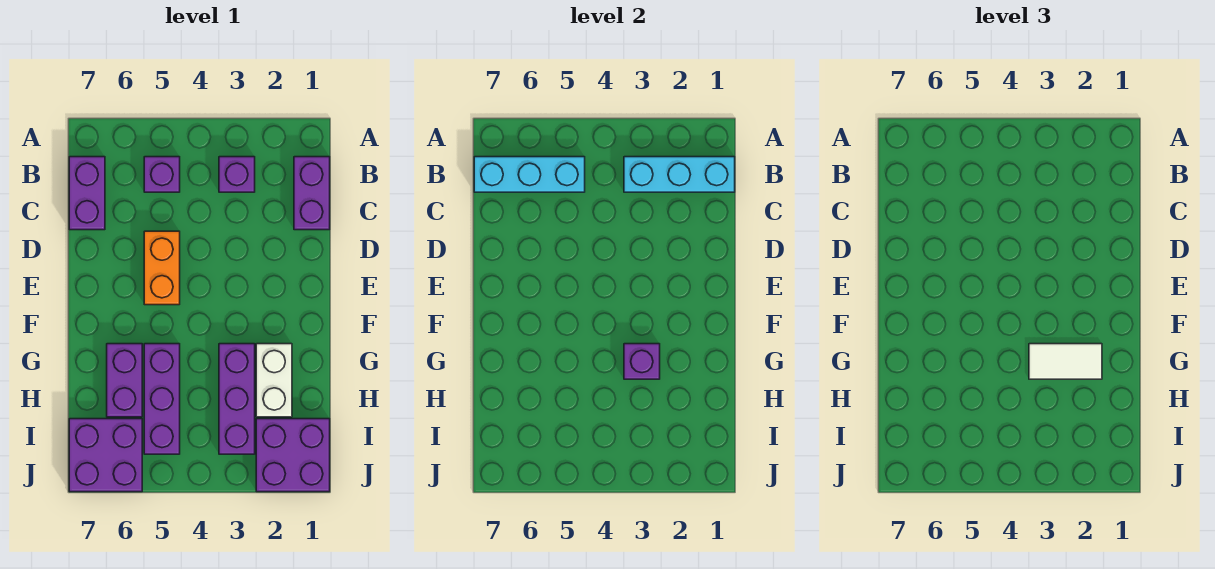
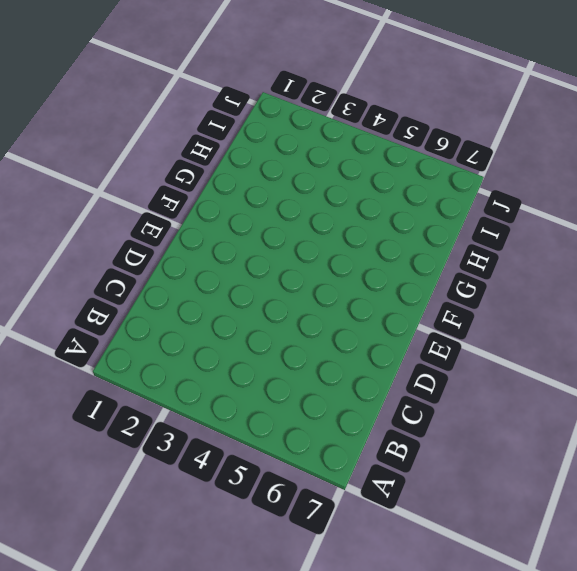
none -> purple brick B1:C1 level 1
none -> purple brick B3 level 1
none -> purple brick B5 level 1

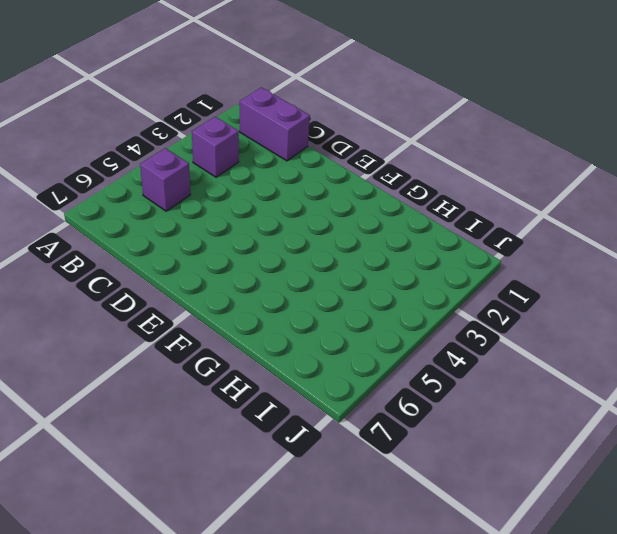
none -> purple brick B7:C7 level 1
none -> orange brick D5:E5 level 1
none -> white brick G2:H2 level 1

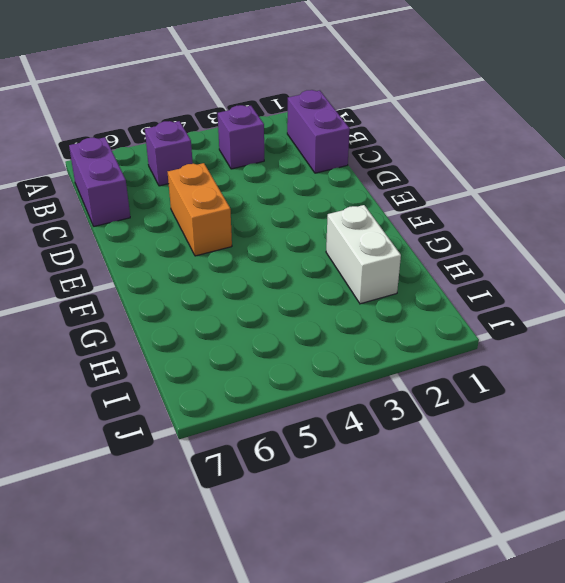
none -> purple brick G3:I3 level 1
none -> purple brick G5:I5 level 1
none -> purple brick G6:H6 level 1

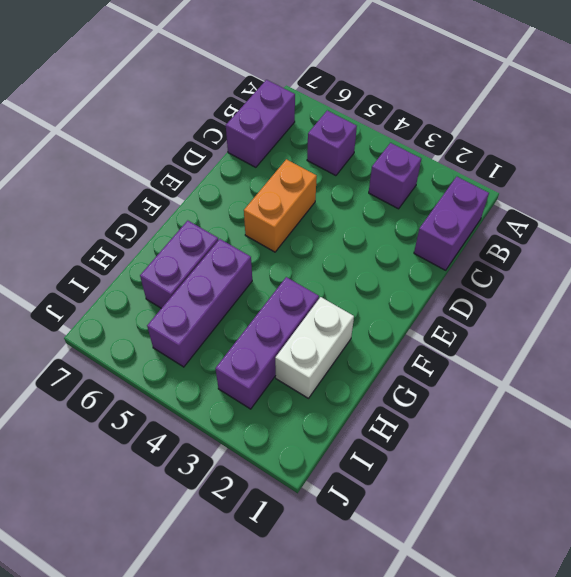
none -> purple brick I1:J2 level 1
none -> purple brick I6:J7 level 1
none -> cyan brick B1:B3 level 2

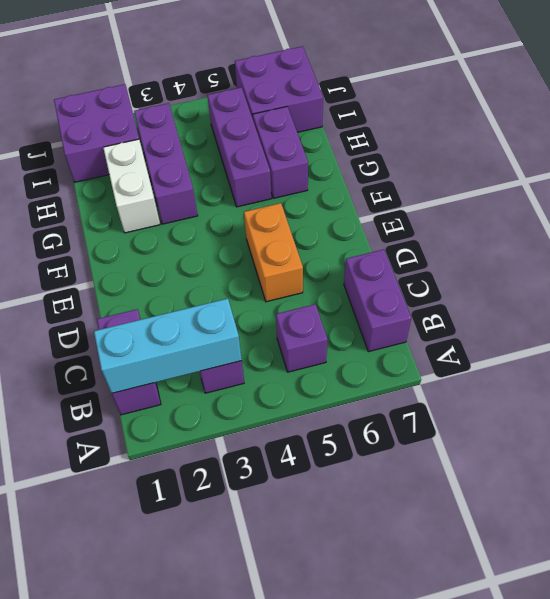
none -> cyan brick B5:B7 level 2
none -> purple brick G3 level 2
none -> white tile G2:G3 level 3

